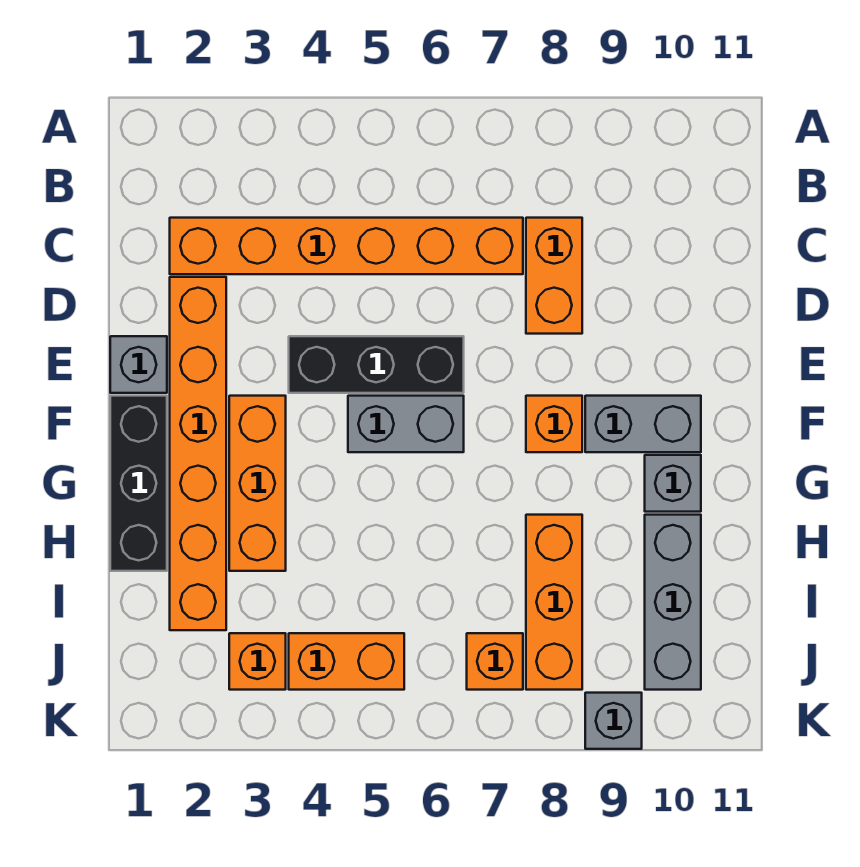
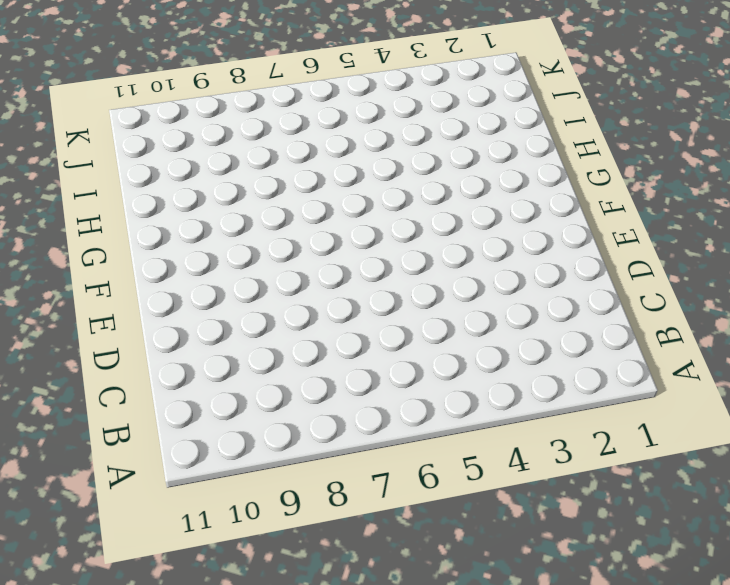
none -> orange brick C2:C7 level 1
none -> orange brick C8:D8 level 1
none -> orange brick D2:I2 level 1

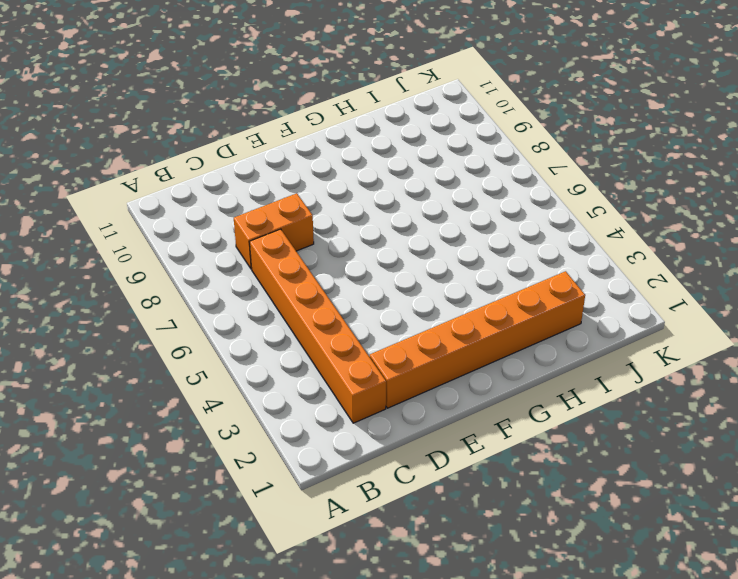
none -> grey brick E1 level 1
none -> black brick E4:E6 level 1
none -> black brick F1:H1 level 1

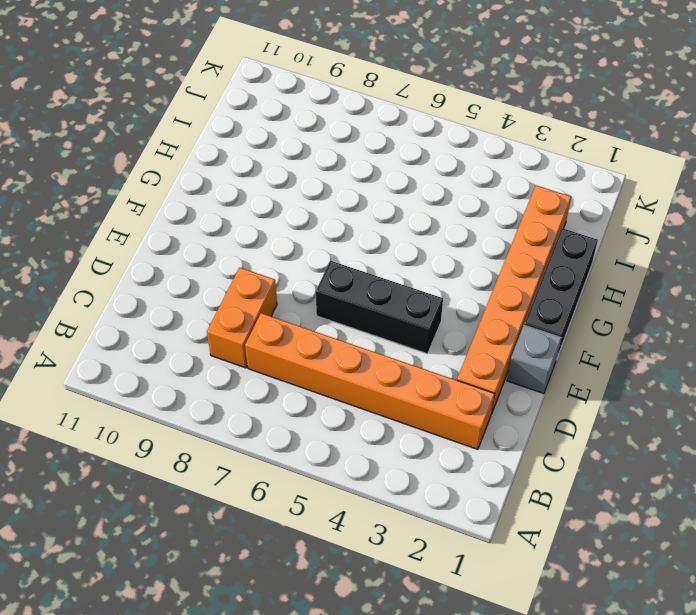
none -> orange brick F3:H3 level 1
none -> grey brick F5:F6 level 1
none -> orange brick F8 level 1

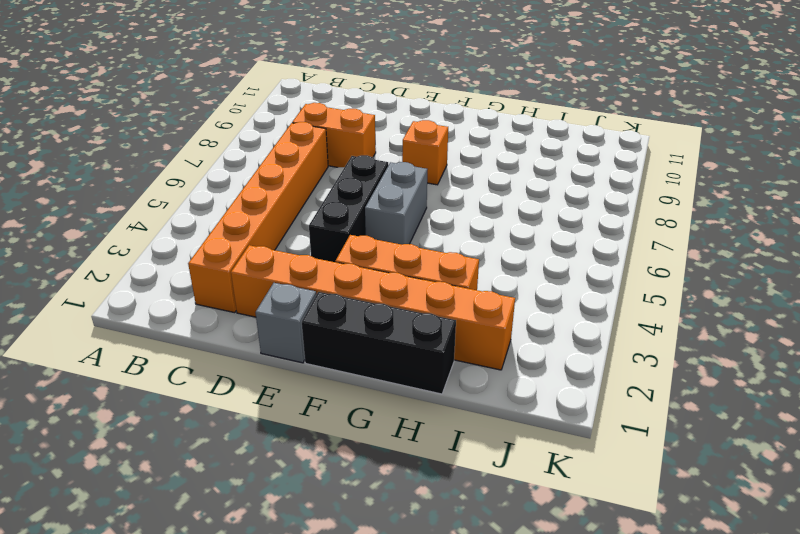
none -> grey brick F9:F10 level 1
none -> grey brick G10 level 1
none -> orange brick H8:J8 level 1

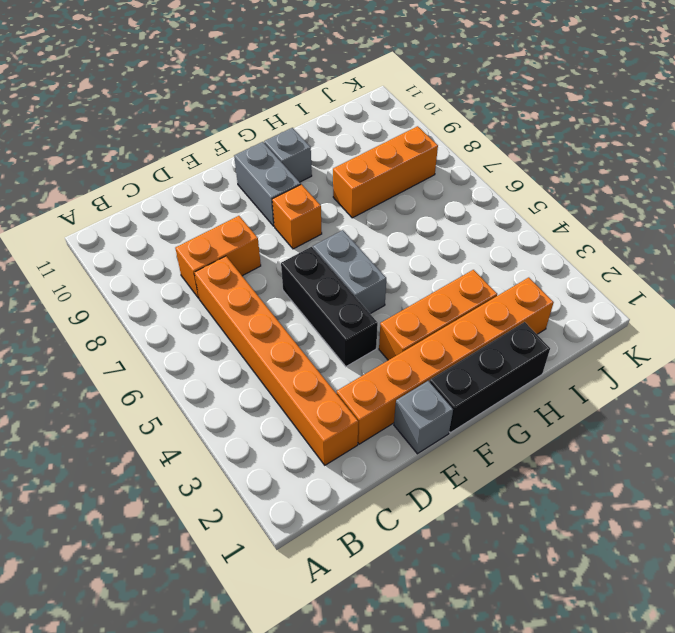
none -> grey brick H10:J10 level 1
none -> orange brick J3 level 1
none -> orange brick J4:J5 level 1

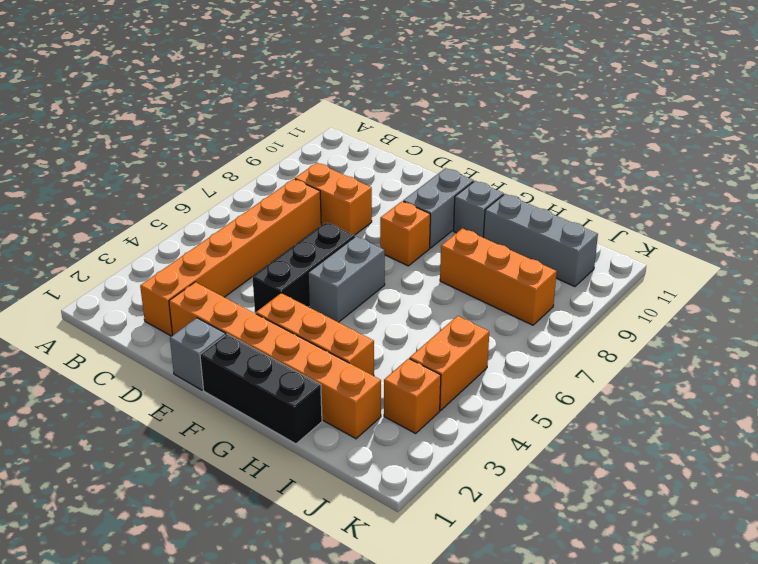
none -> orange brick J7 level 1
none -> grey brick K9 level 1

